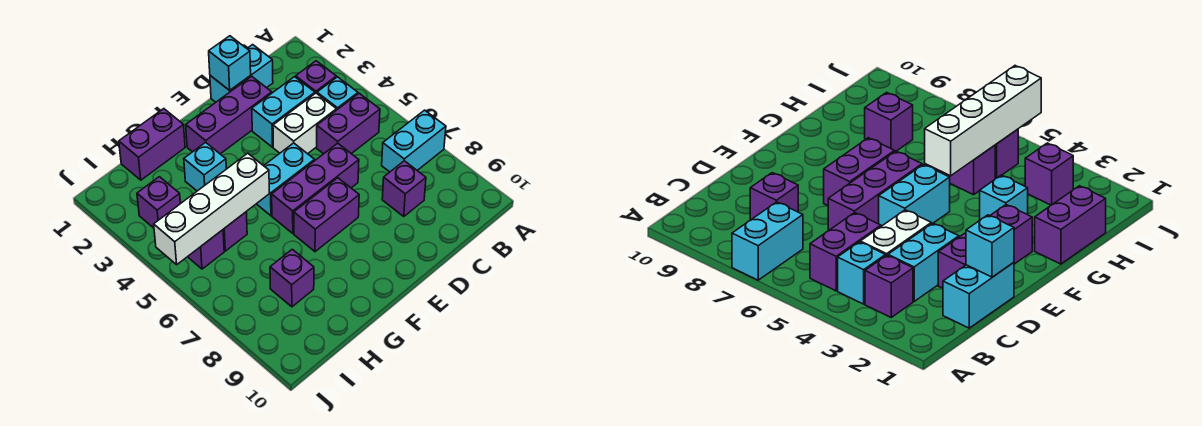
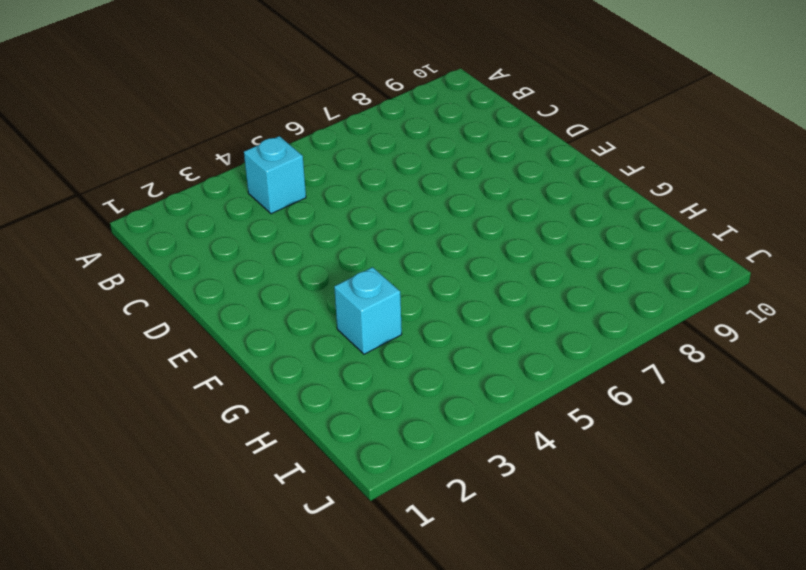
none -> cyan brick A7:B7 level 1
none -> purple brick B3 level 1
none -> purple brick B5:C5 level 1

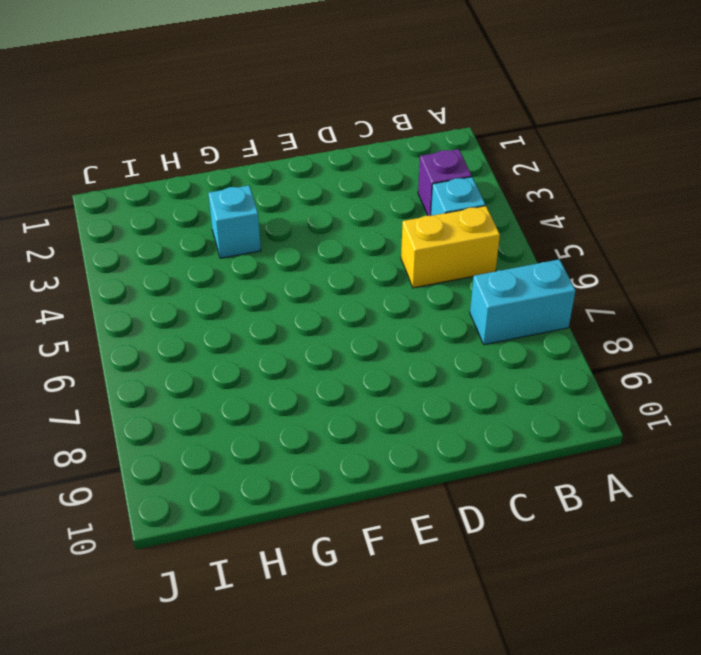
yellow brick B5:C5 level 1 -> purple brick B5:C5 level 1
none -> cyan brick C1:D1 level 1
none -> cyan brick C3:D3 level 1
none -> white brick C4:D4 level 1

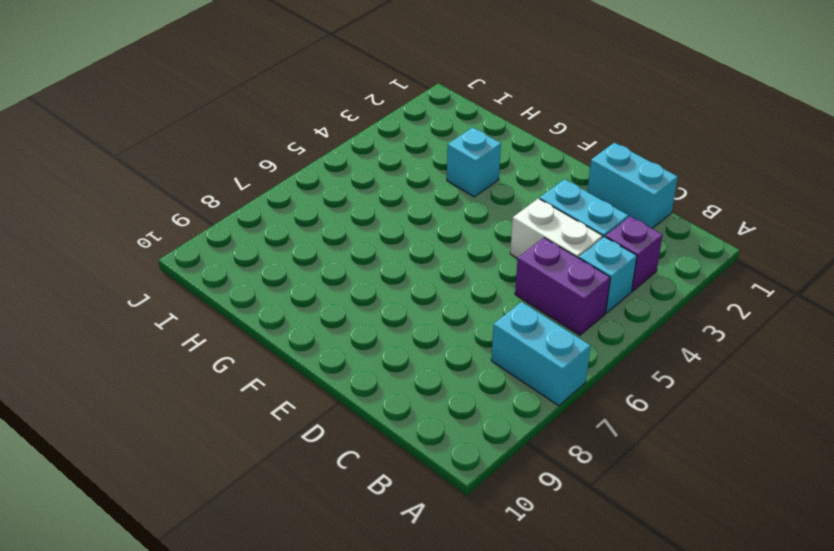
none -> purple brick C8 level 1
none -> purple brick D2:F2 level 1
none -> purple brick D6:F6 level 1

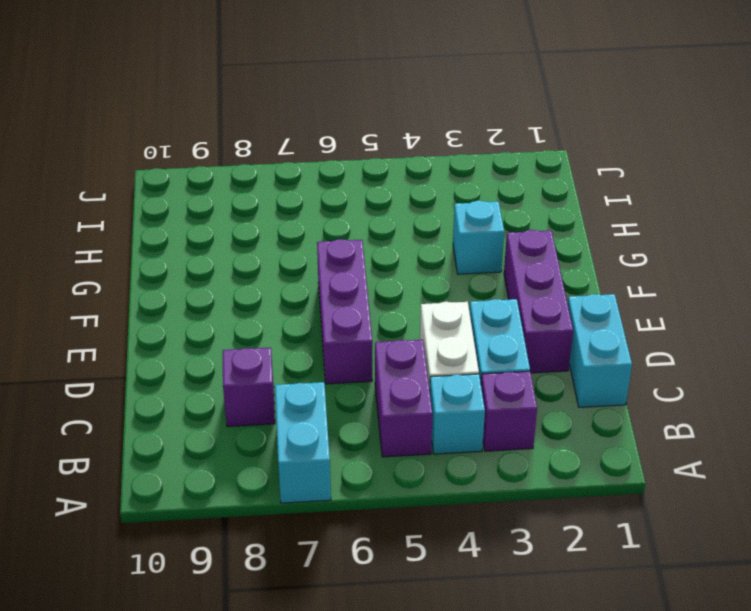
none -> cyan brick E5:F5 level 1
none -> purple brick E7:F7 level 1
none -> purple brick G1:H1 level 1

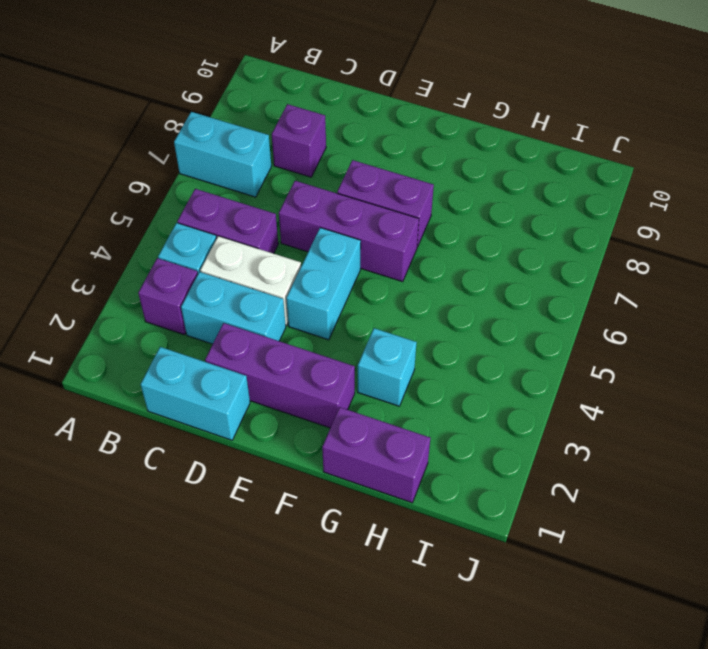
cyan brick E4:E5 level 1 -> cyan brick E5:F5 level 1
none -> purple brick H5 level 1
none -> purple brick H8 level 1
none -> purple brick I3 level 1

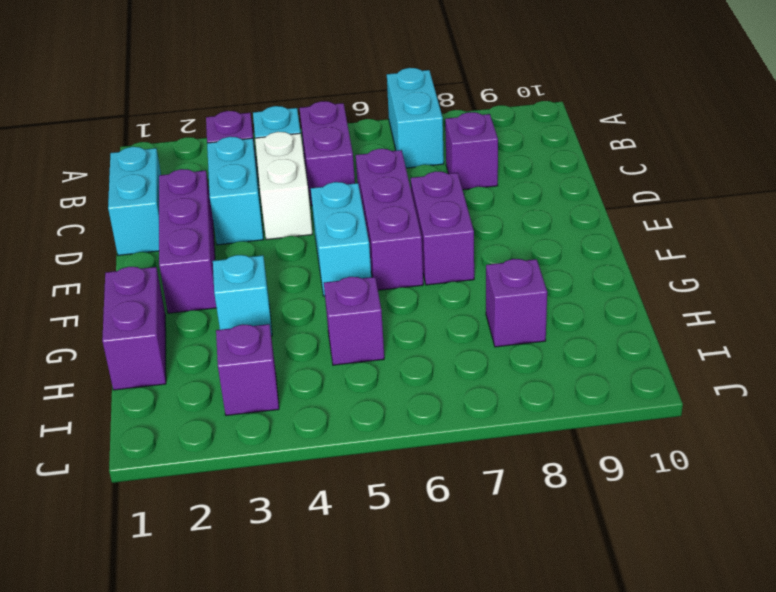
none -> purple brick I5 level 1
none -> cyan brick D1 level 2
none -> white brick G5:J5 level 2

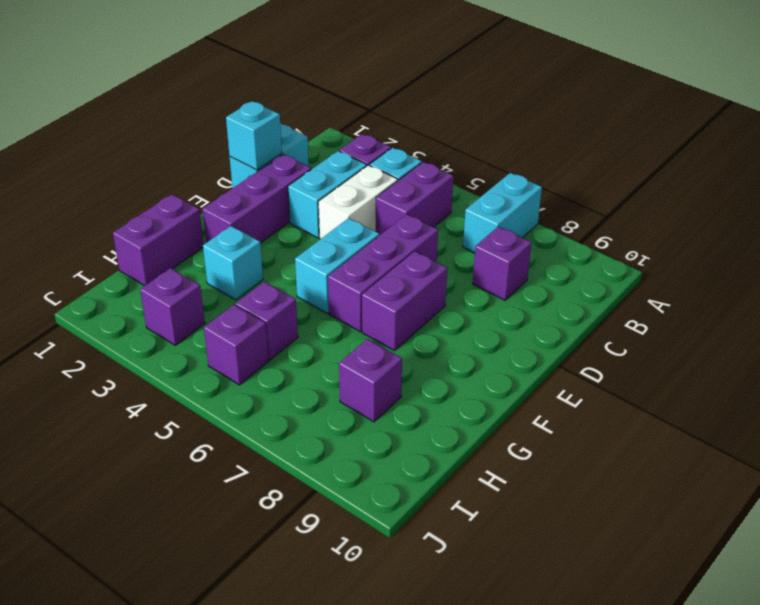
none -> white brick G5:J5 level 2

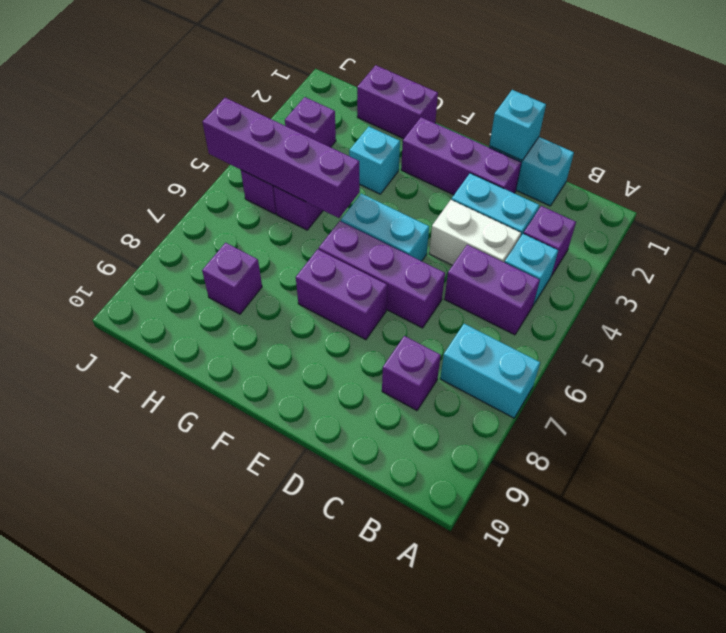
purple brick G5:J5 level 2 -> white brick G5:J5 level 2

